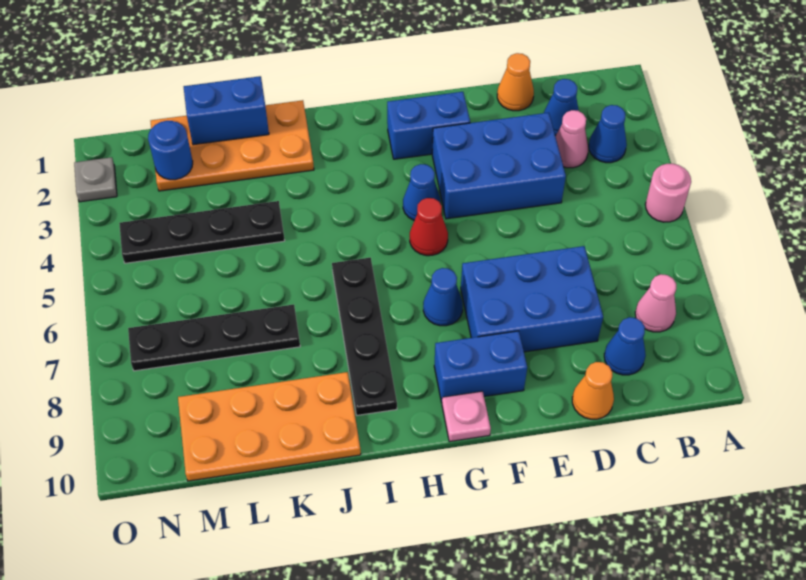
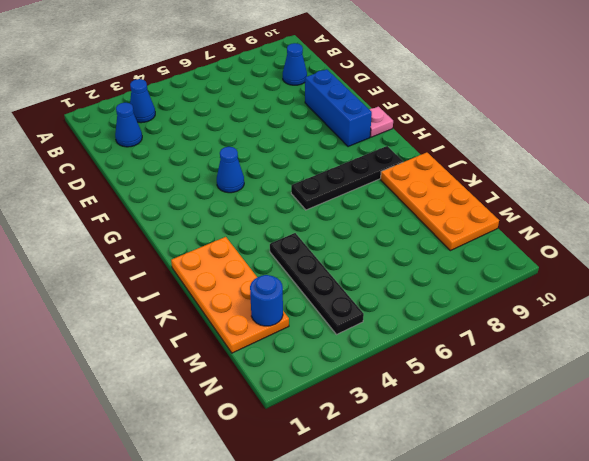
blue brick E9:G9 level 1 -> blue brick F9:G9 level 1
none -> pink round brick A5 level 1
none -> pink cone B8 level 1
none -> pink cone C3 level 1

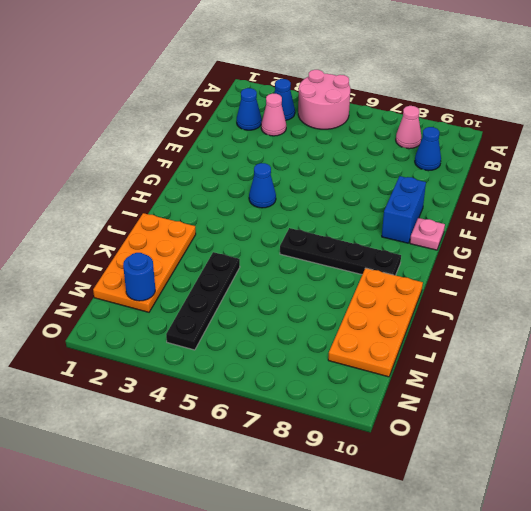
pink round brick A4:B5 level 1 -> pink round brick A5 level 1
none -> orange cone D1 level 1
none -> blue brick D3:F4 level 1
none -> blue brick D7:F8 level 1

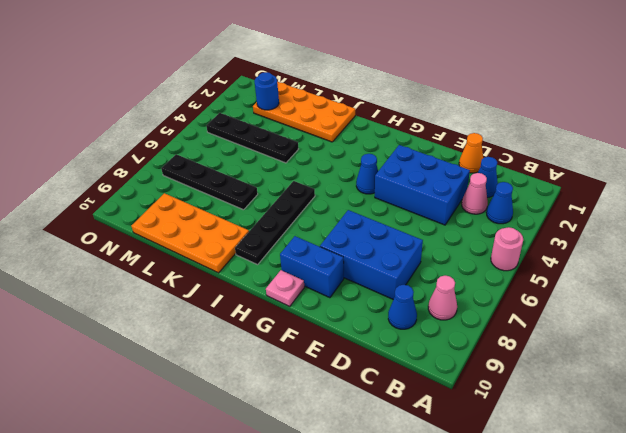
none -> orange cone D10 level 1
none -> blue brick F2:G2 level 1
none -> red cone G5 level 1

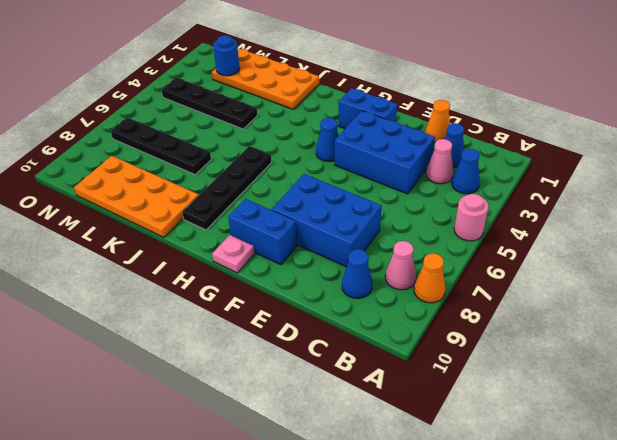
orange cone A8 level 1 -> orange cone D10 level 1
none -> red cone G5 level 1
none -> blue cone G7 level 1
none -> grey plate O2 level 1

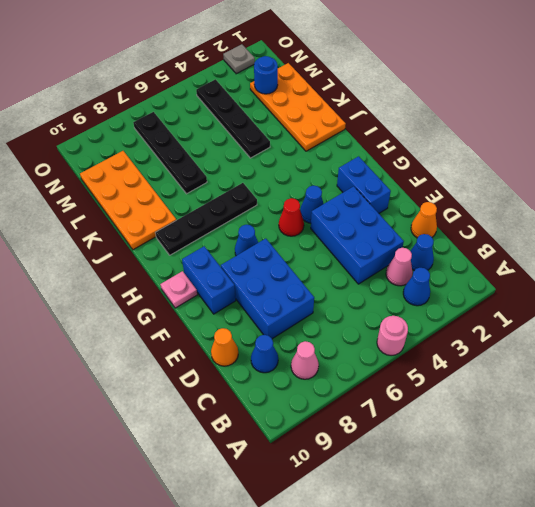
none -> blue brick K1:L1 level 2

